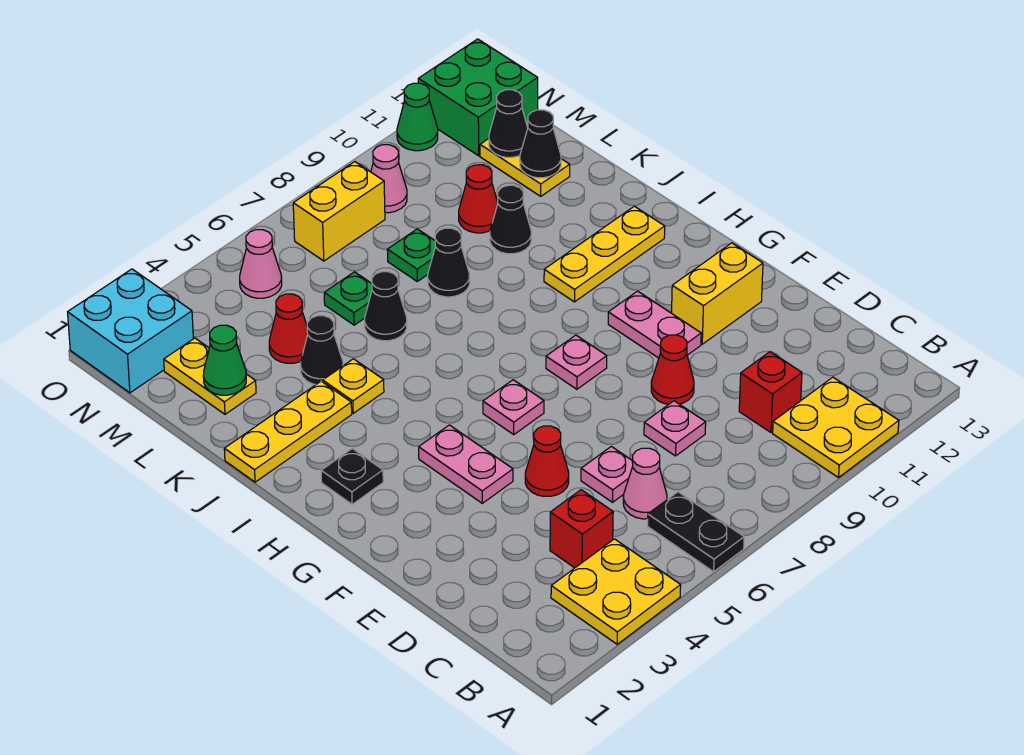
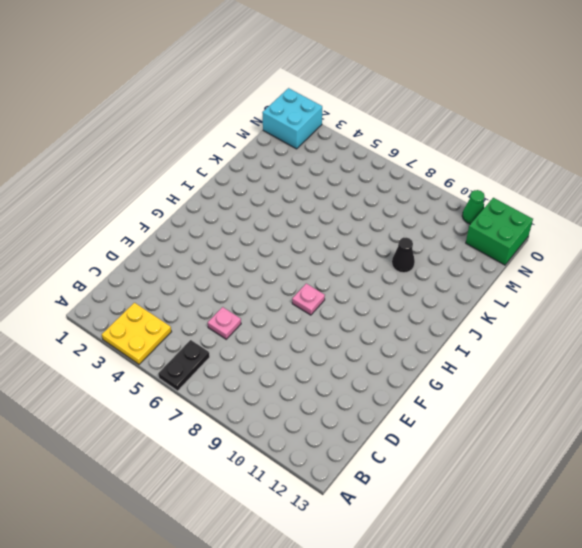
none -> yellow plate A10:B11 level 1
none -> red brick C4 level 1
none -> pink cone C6 level 1
none -> red brick C10 level 1

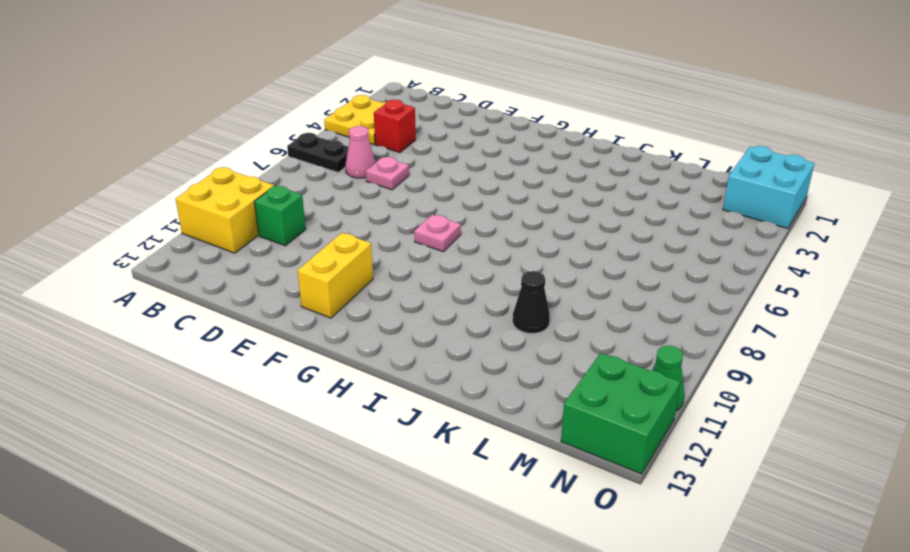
yellow brick A10:B11 level 1 -> yellow plate A10:B11 level 1
green brick C10 level 1 -> red brick C10 level 1
none -> pink plate D8 level 1
none -> red cone E5 level 1
none -> red cone E9 level 1
none -> pink plate F4:G4 level 1

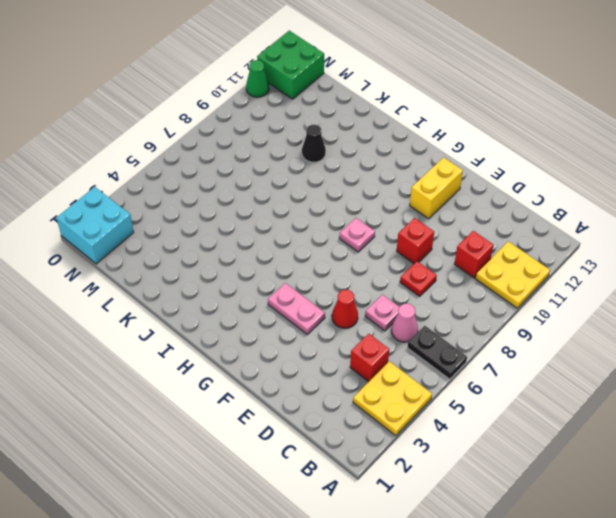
red plate D8 level 1 -> pink plate D8 level 1
red brick E9 level 1 -> red cone E9 level 1
none -> pink plate F10:G10 level 1
none -> pink plate G6 level 1
none -> black plate H2 level 1
none -> yellow plate I10:I12 level 1

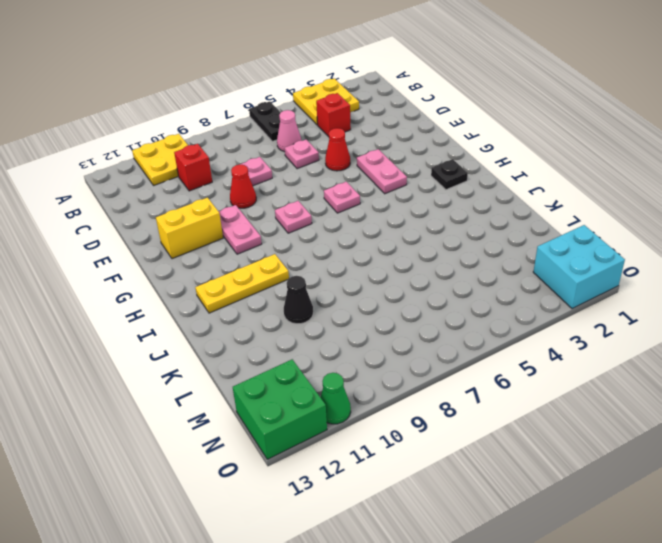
none -> yellow plate J1:J3 level 1
none -> yellow plate J4 level 1
none -> black cone K4 level 1
none -> black cone K6 level 1

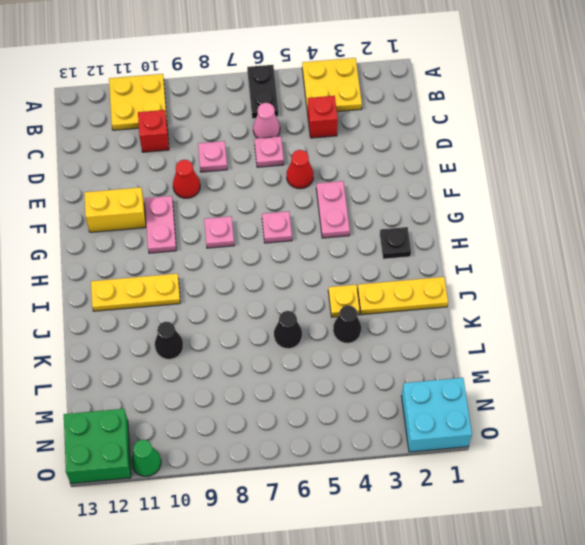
none -> black cone K8 level 1
none -> yellow plate L2:M2 level 1
none -> red cone L4 level 1
none -> green plate L6 level 1

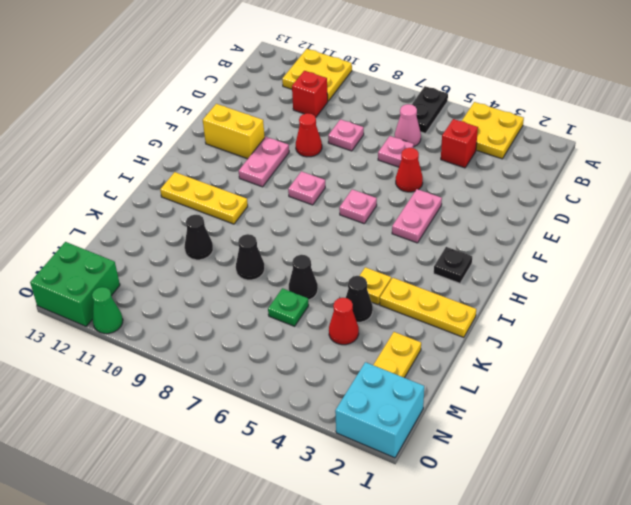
none -> green plate L8 level 1
none -> red cone L10 level 1
none -> yellow plate L12:M12 level 1
none -> pink cone N5 level 1

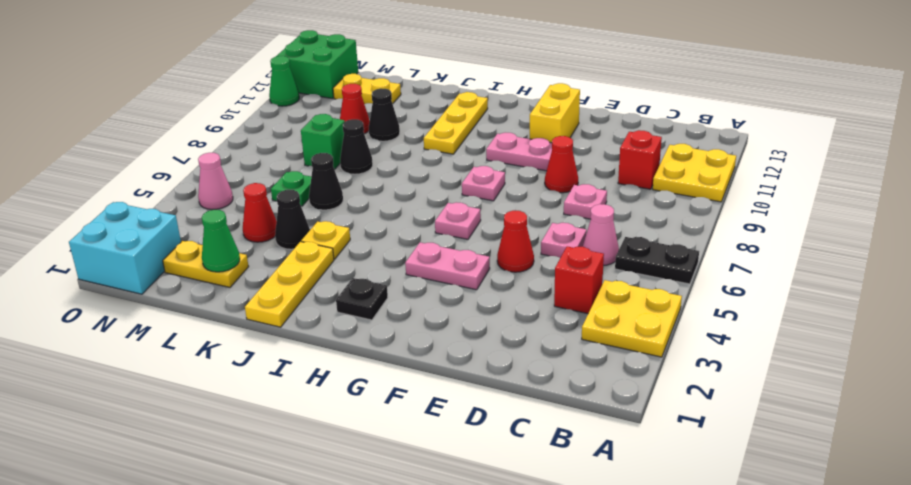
green brick L8 level 1 -> green plate L8 level 1
none -> yellow brick N7:N8 level 1
none -> pink cone N9 level 1
none -> black cone L12 level 2
none -> black cone M12 level 2

